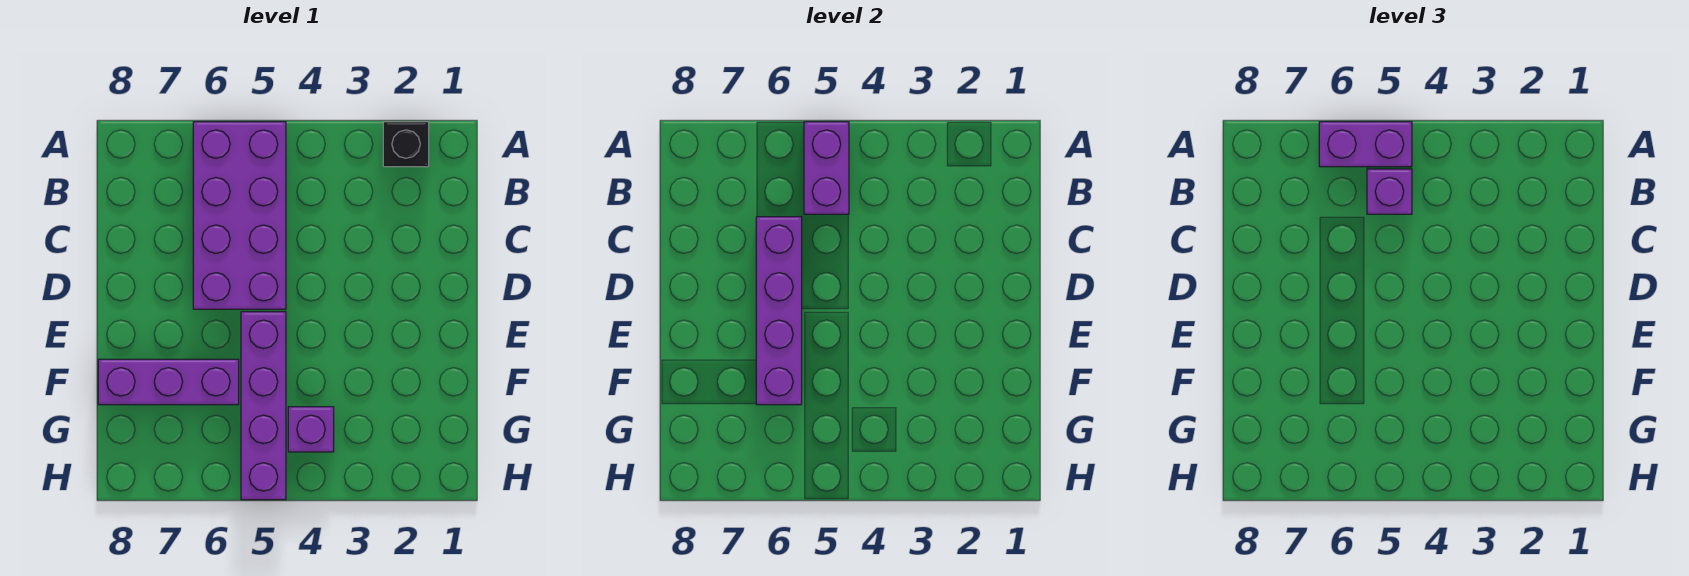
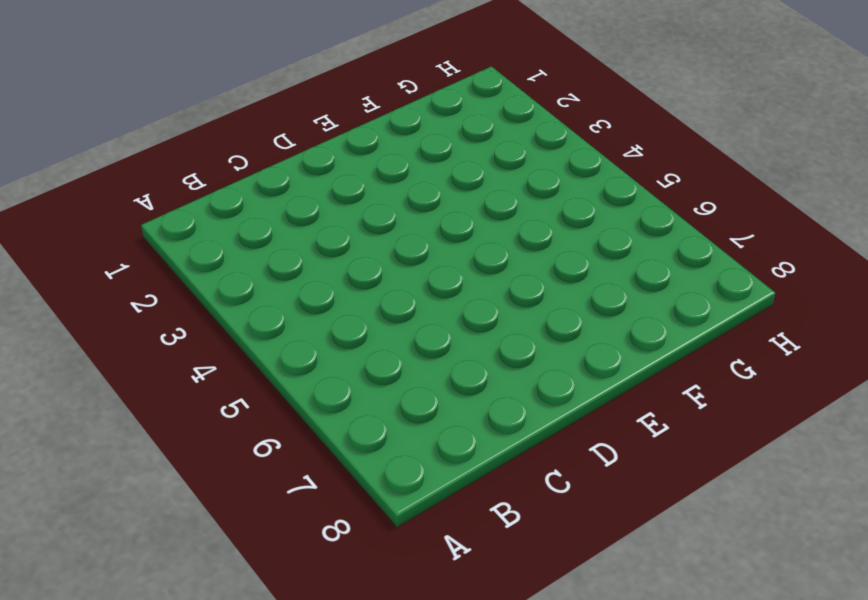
none -> black brick A2 level 1
none -> purple brick A5:D6 level 1

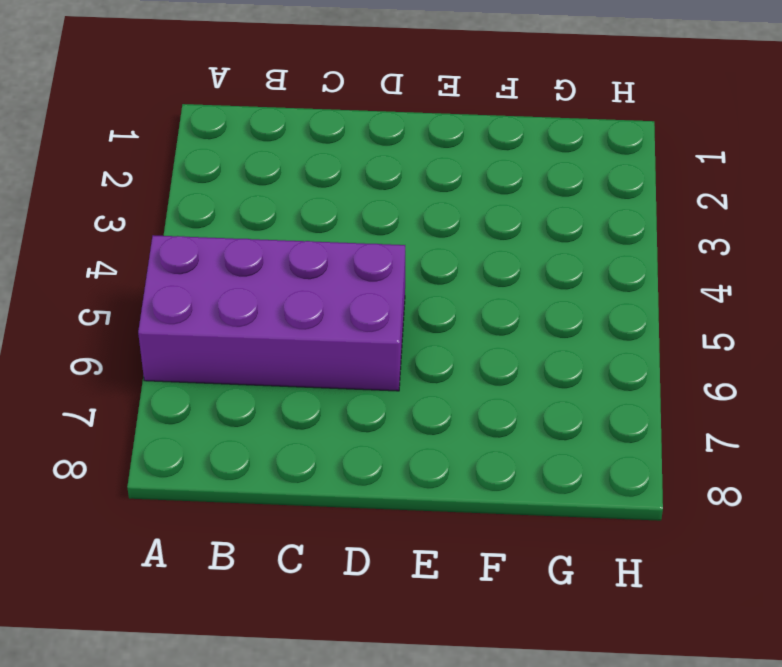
none -> black brick A2 level 1
none -> purple brick E5:H5 level 1

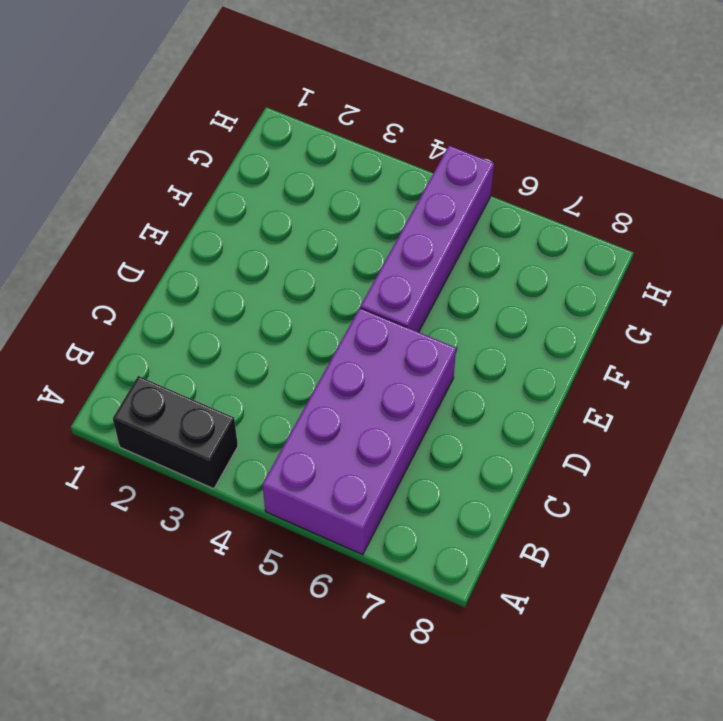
black brick A2:A3 level 1 -> black brick A2 level 1
none -> purple brick F6:F8 level 1
none -> purple brick G4 level 1

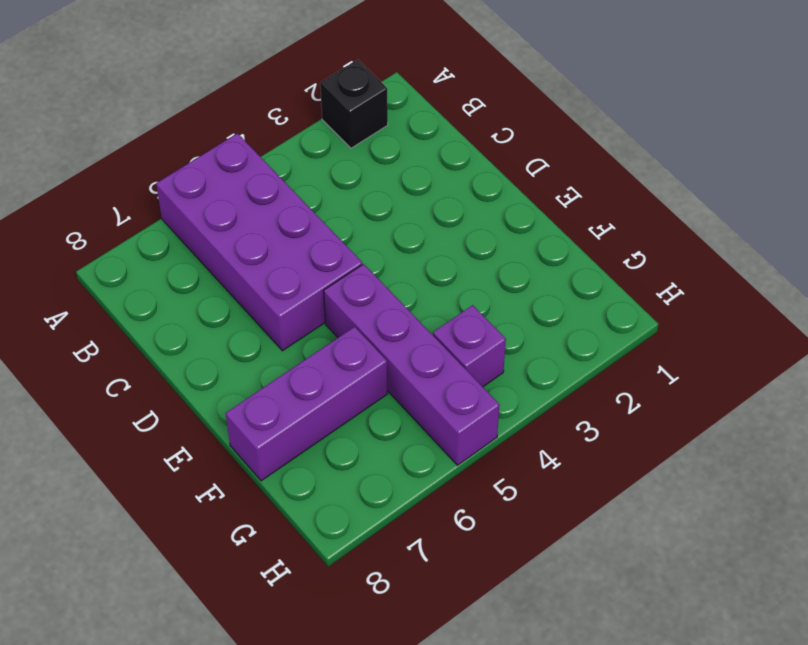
none -> purple brick A5:B5 level 2
none -> purple brick C6:F6 level 2

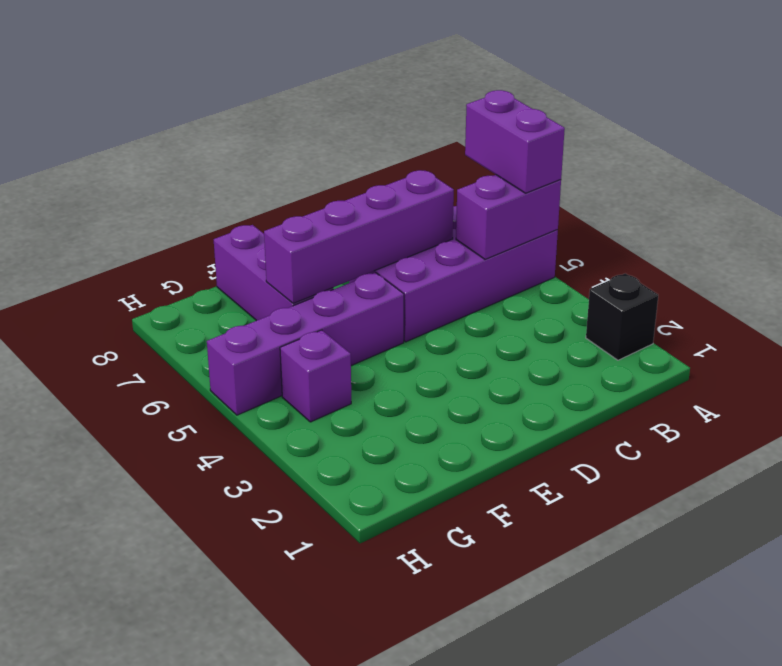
none -> purple brick B5 level 3

